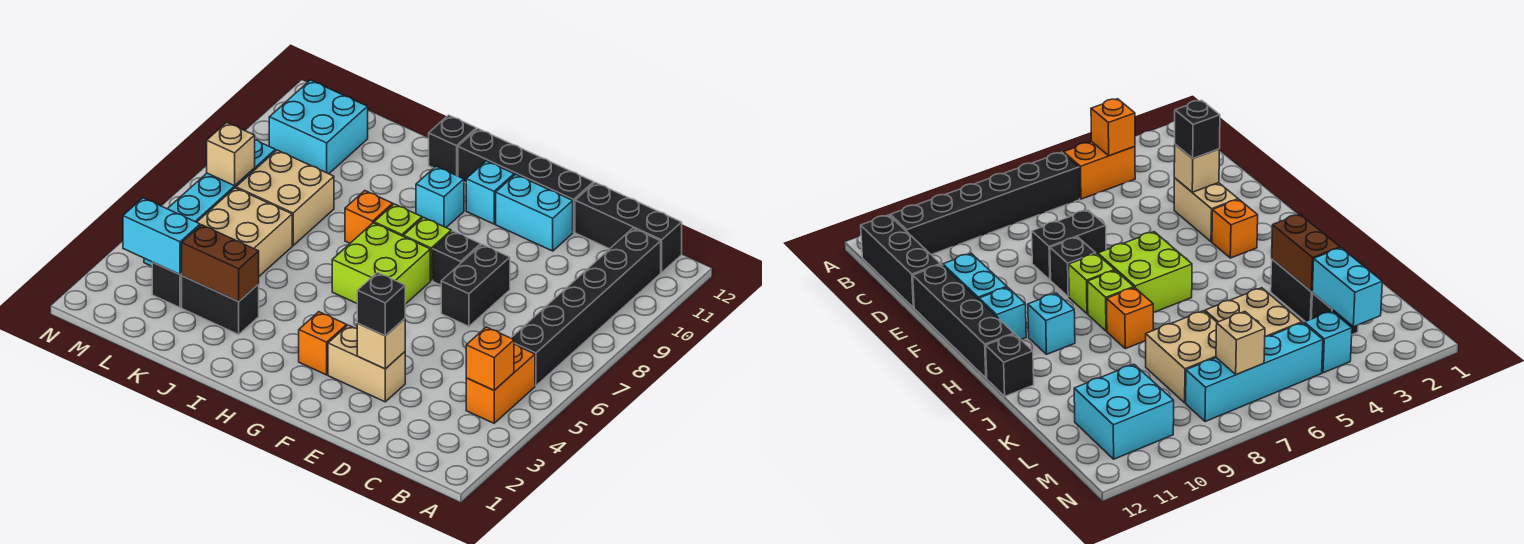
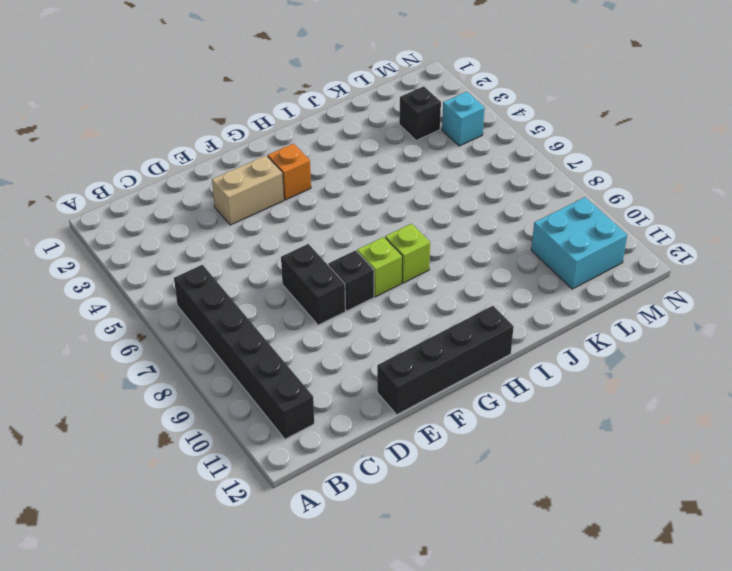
none -> orange brick B4:B5 level 1
none -> black brick B12:D12 level 1
none -> cyan brick E11:F11 level 1

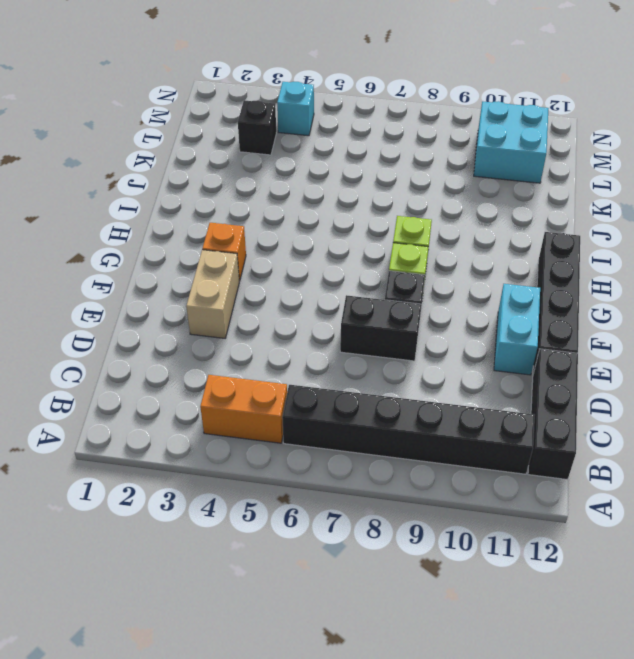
none -> lime brick G6:H7 level 1
none -> cyan brick G11 level 1
none -> cyan brick H10 level 1

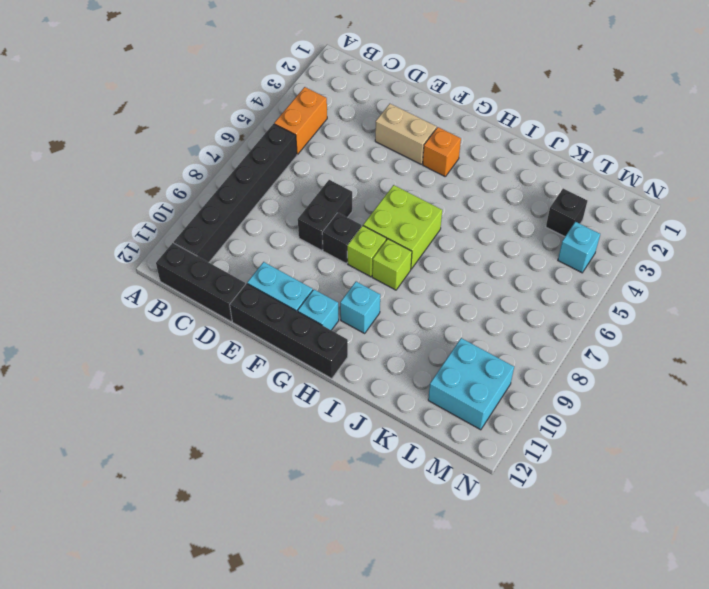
none -> orange brick I8 level 1
none -> black brick I12 level 1
none -> black brick J3:K3 level 1

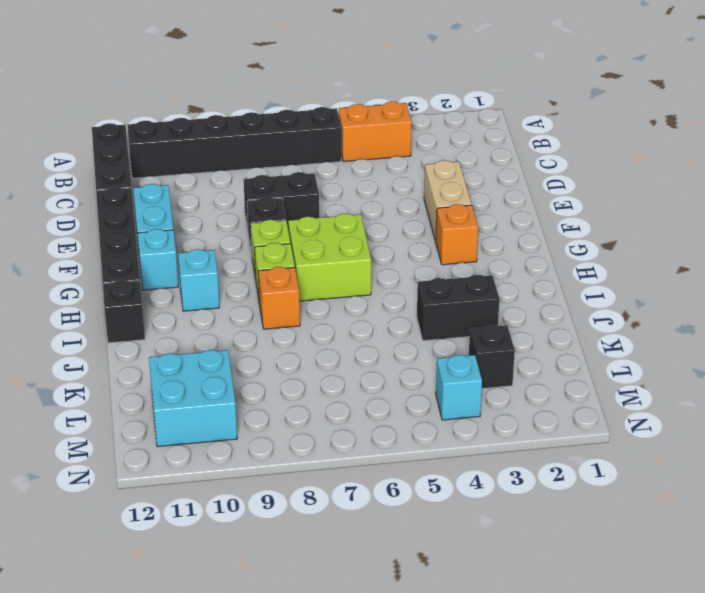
black brick J3:J4 level 1 -> black brick J3:K3 level 1
none -> tan brick K5:L6 level 1
none -> tan brick K7:L8 level 1
none -> cyan brick M5:M8 level 1

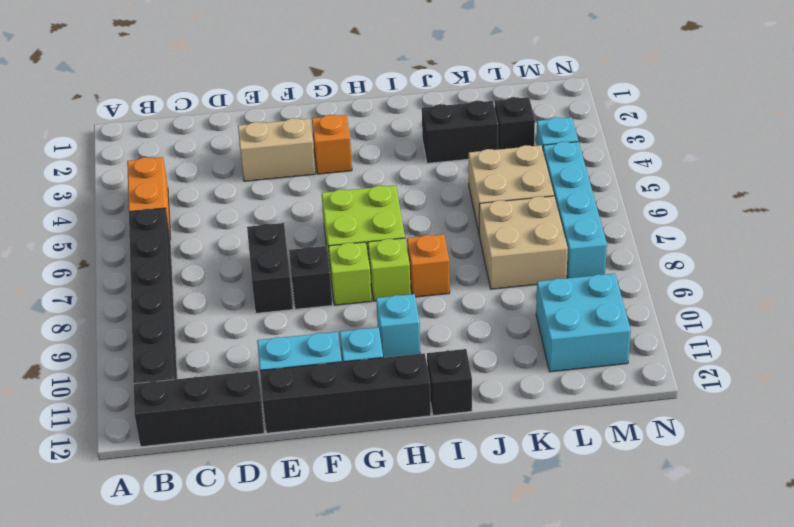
none -> orange brick B4 level 2
none -> tan brick E3 level 2
none -> brown brick J3:K3 level 2

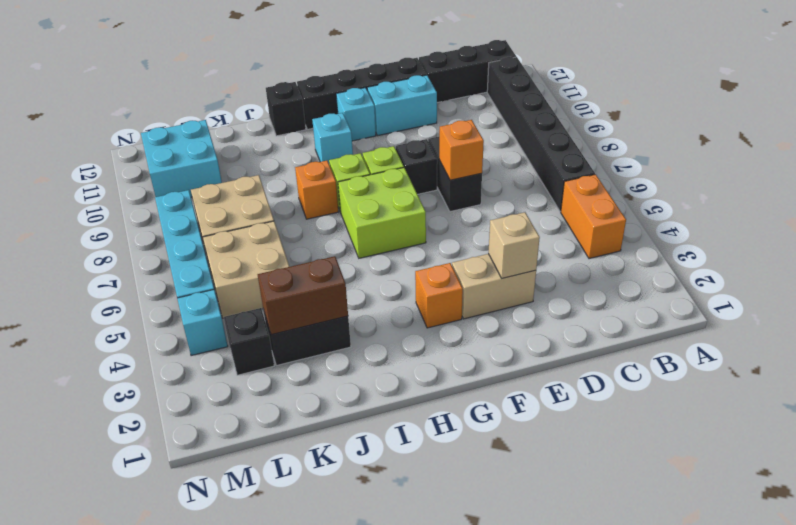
orange brick E7 level 2 -> orange brick B4 level 2
none -> cyan brick L3:M3 level 2
none -> tan brick M7 level 2
none -> black brick E3 level 3

